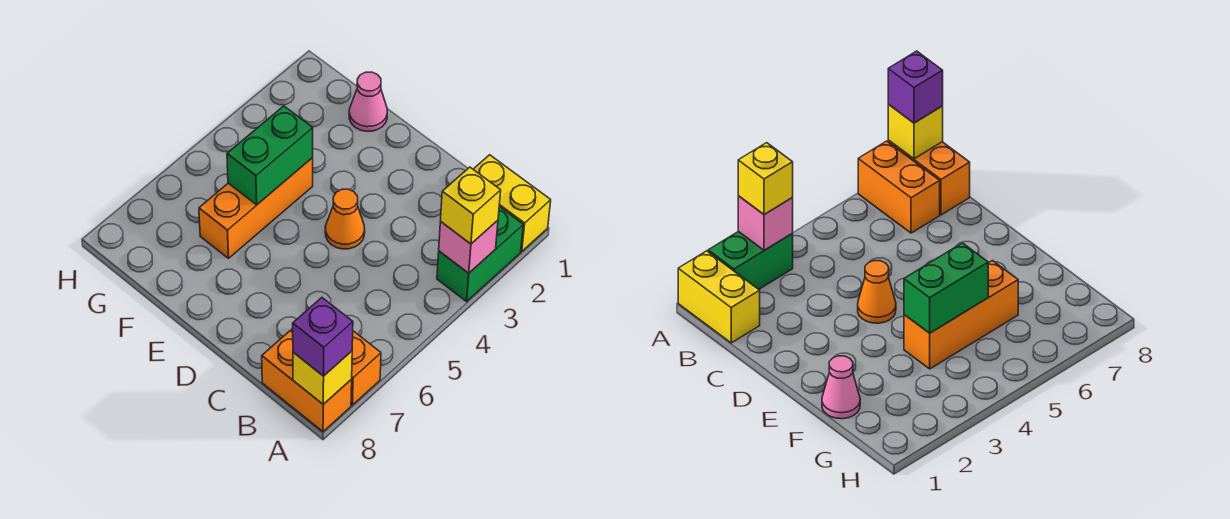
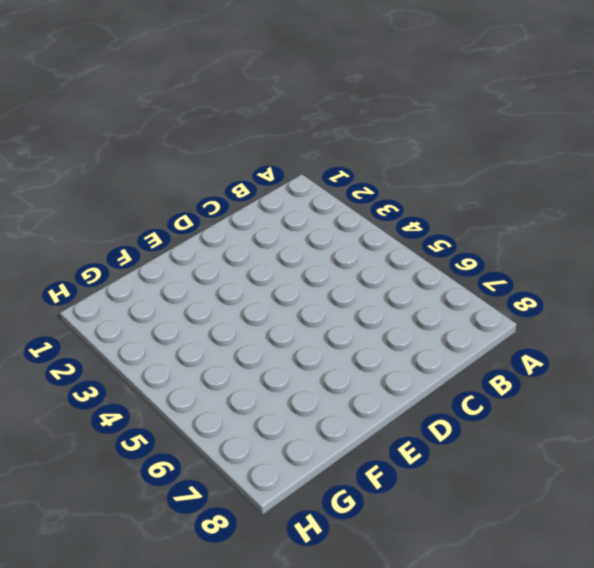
none -> yellow brick A1:B1 level 1
none -> green brick A2:A3 level 1
none -> orange brick A7:B7 level 1

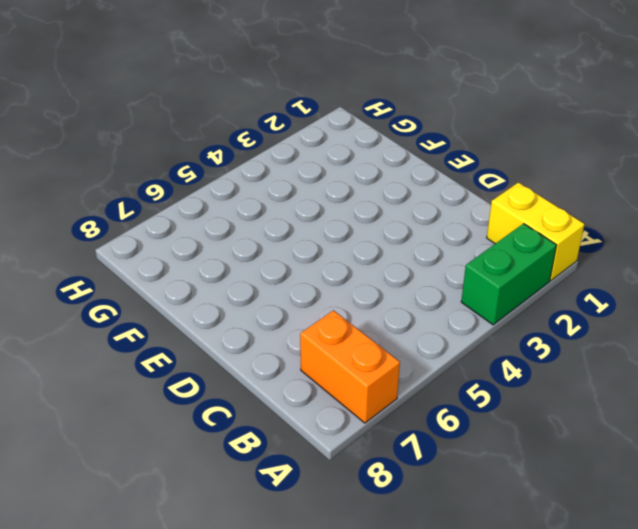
none -> orange brick A8:B8 level 1
none -> orange cone D4 level 1
none -> pink cone F1 level 1

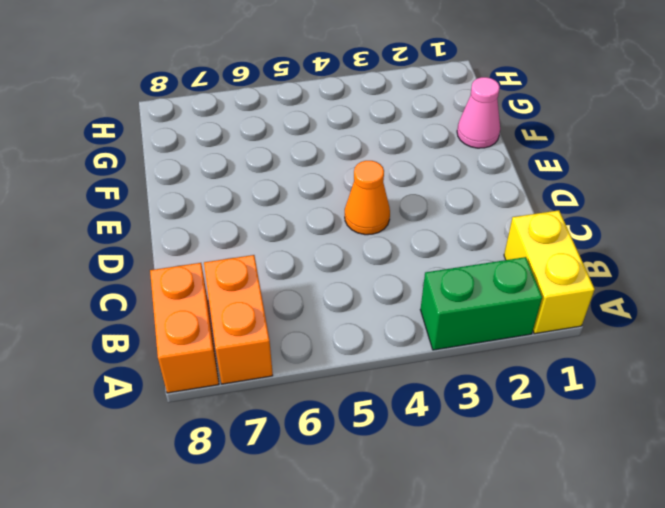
none -> orange brick F4:F6 level 1
none -> pink brick A3 level 2
none -> yellow brick A8 level 2

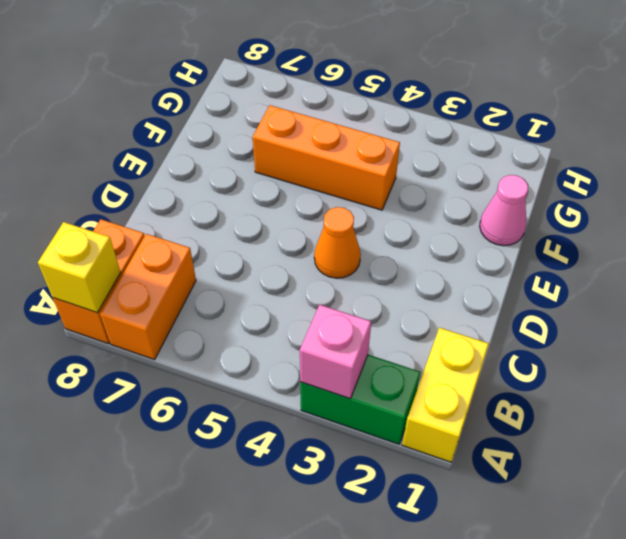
none -> green brick F4:F5 level 2
none -> yellow brick A3 level 3
none -> purple brick A8 level 3

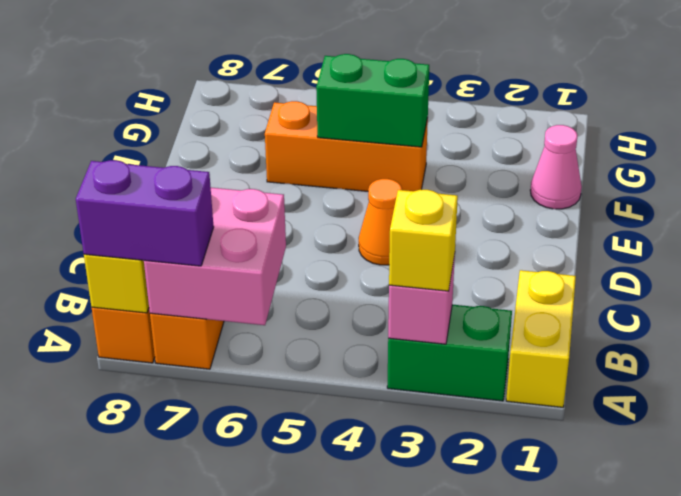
pink brick A6:B7 level 2 -> none
purple brick A7:A8 level 3 -> purple brick A8 level 3

